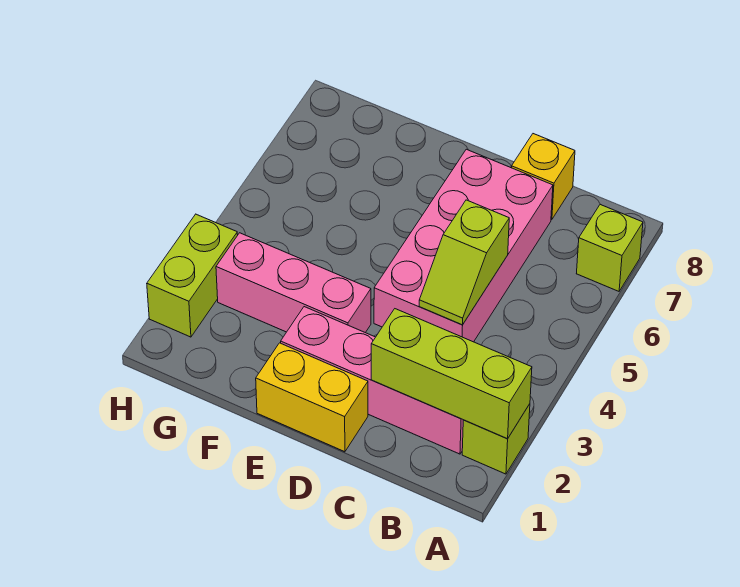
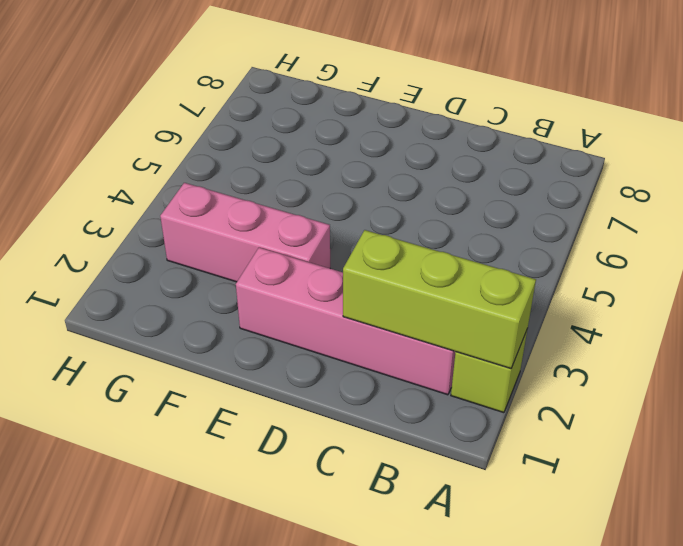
none -> lime brick A7 level 1
none -> pink brick C4:D7 level 1

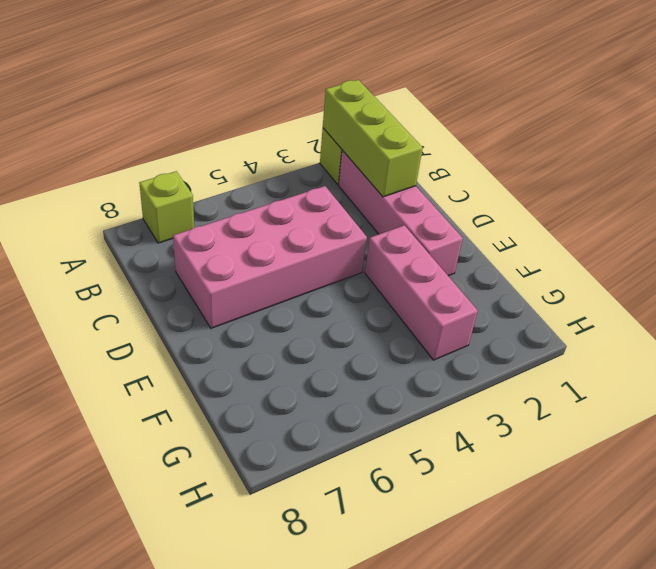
none -> yellow brick C8 level 1
none -> yellow brick D1:E1 level 1

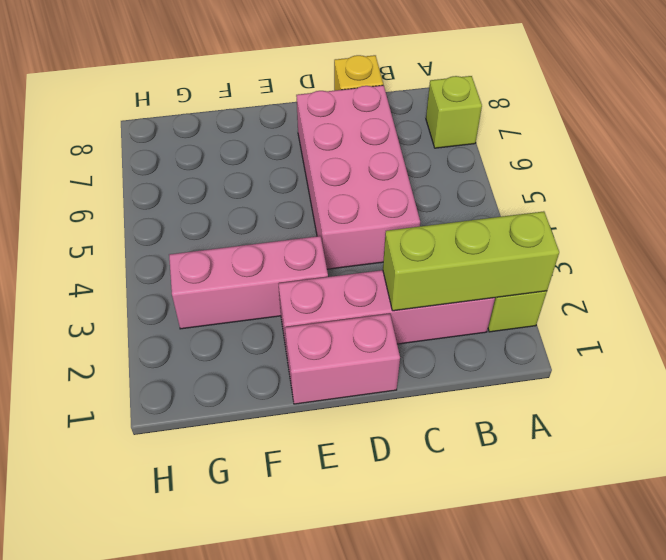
pink brick D1:E1 level 1 -> yellow brick D1:E1 level 1
none -> lime brick H2:H3 level 1
none -> lime slope C4:C5 level 2 top 5

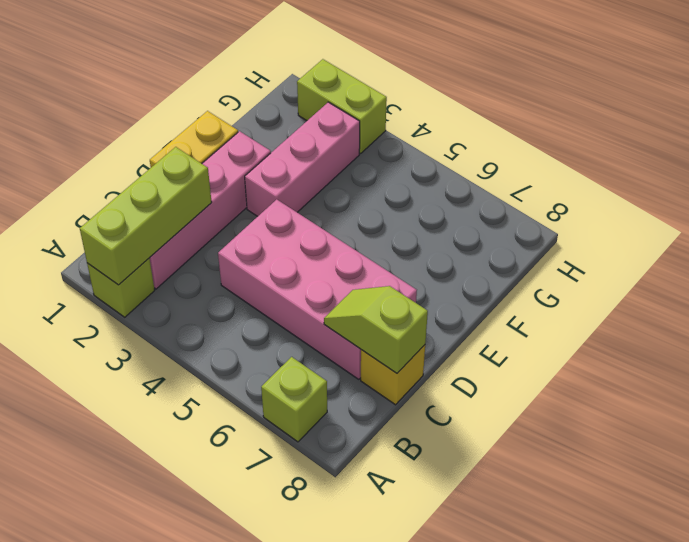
lime slope C7:C8 level 2 top 8 -> lime slope C4:C5 level 2 top 5

